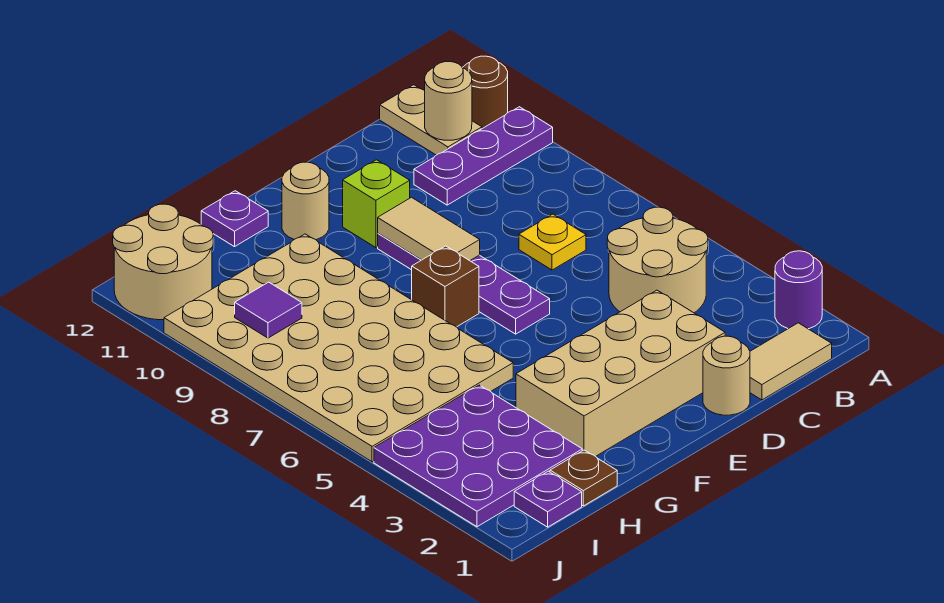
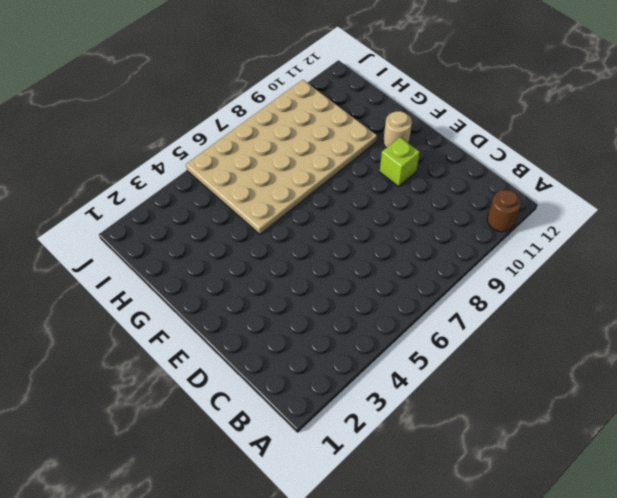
none -> purple round brick A2 level 1
none -> purple plate A10:C10 level 1
none -> tan tile B1:C1 level 1

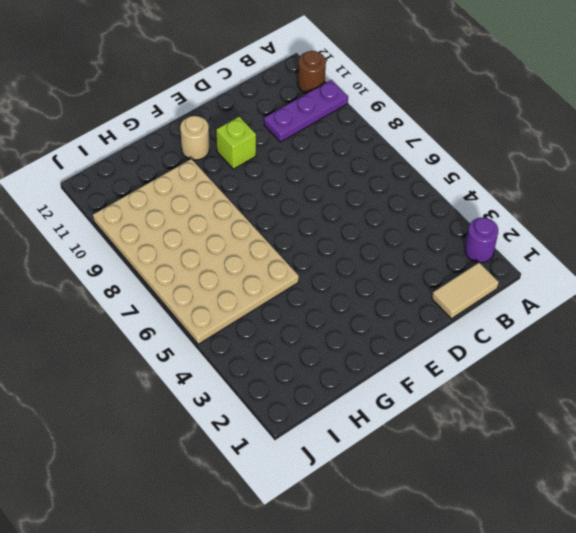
none -> tan round brick B4:C5 level 1
none -> tan plate B11:B12 level 1
none -> yellow plate C7 level 1

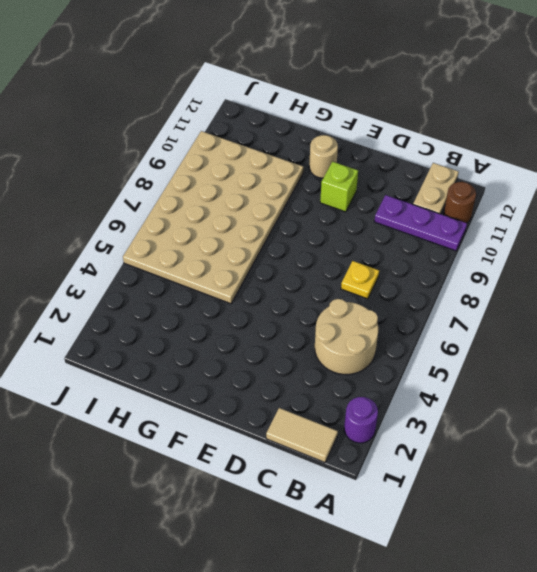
none -> tan round brick D1 level 1
none -> tan brick D2:G3 level 1
none -> purple plate E6:E9 level 1

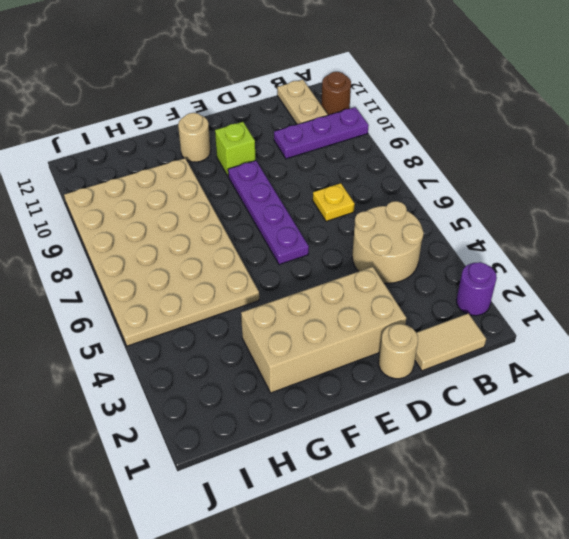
none -> brown brick F7 level 1
none -> purple plate G12 level 1
none -> brown plate H1 level 1

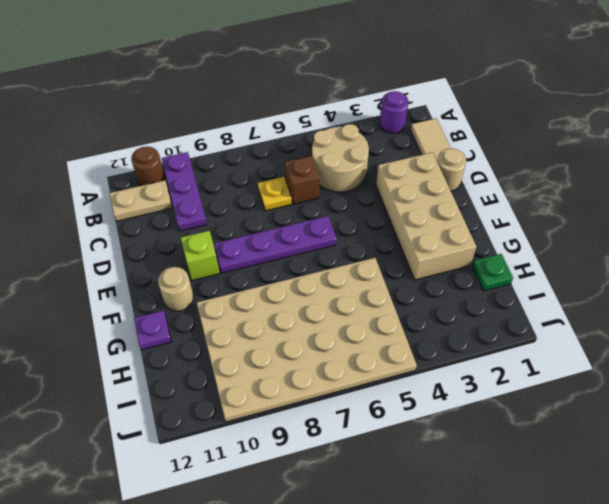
brown brick C6 level 1 -> brown brick F7 level 1
green plate H1 level 1 -> brown plate H1 level 1
none -> purple plate H2:J4 level 1
none -> purple plate I1 level 1
none -> tan round brick I11:J12 level 1

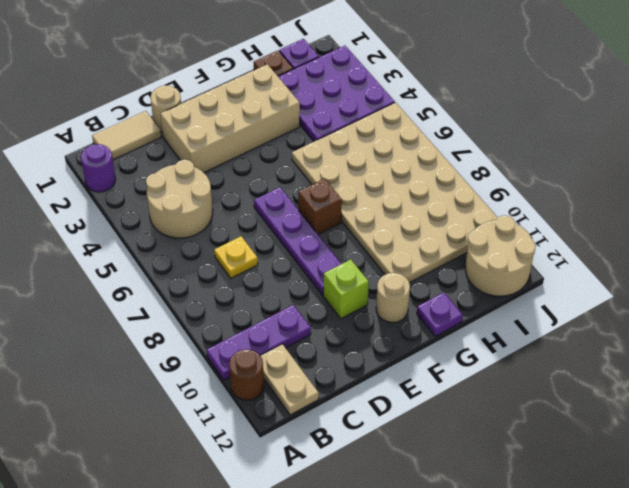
none -> tan round brick B11 level 2
none -> tan tile E8:E9 level 2
none -> purple tile I9 level 2

